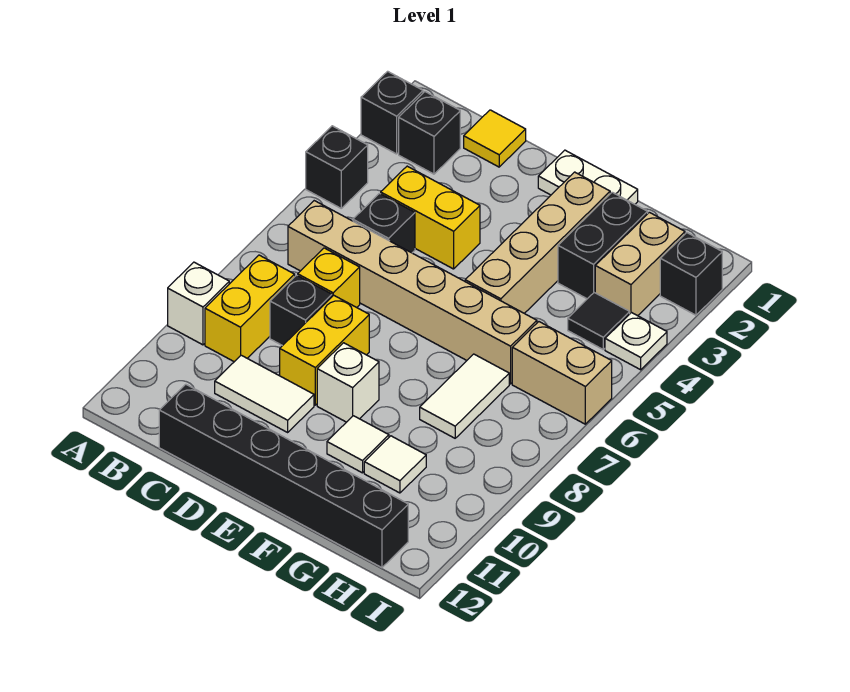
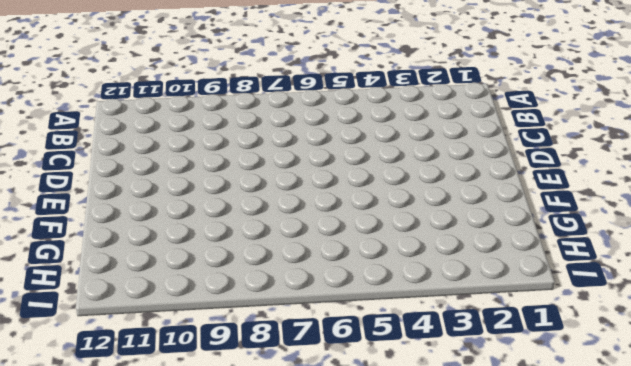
none -> black brick A2 level 1
none -> black brick A4 level 1
none -> white brick A9 level 1

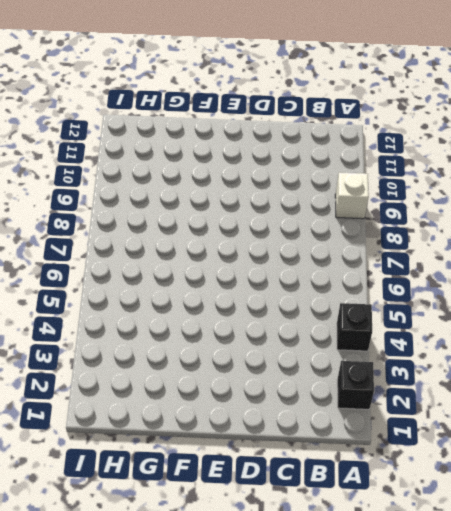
none -> black brick B2 level 1
none -> tan brick B6:G6 level 1
none -> yellow brick B8:B9 level 1

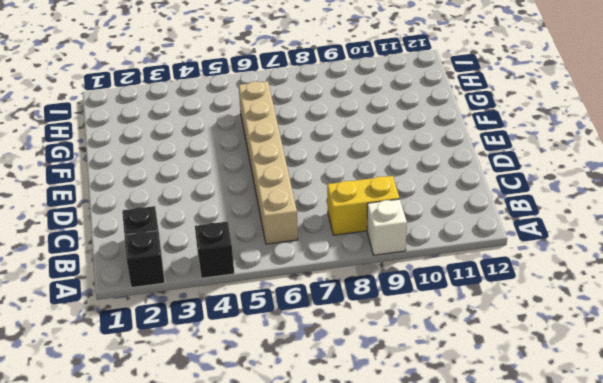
none -> yellow tile C1 level 1
none -> yellow brick C4:D4 level 1
none -> black brick C5 level 1

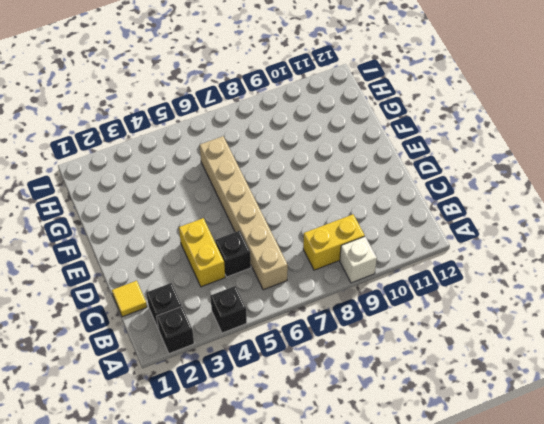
none -> yellow brick C7 level 1
none -> black brick C8 level 1
none -> white tile C10:D10 level 1

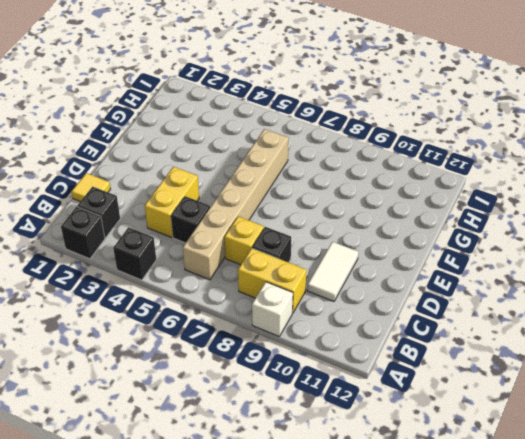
none -> black brick C12:H12 level 1
none -> yellow brick D8:D9 level 1
none -> white plate E1:F1 level 1

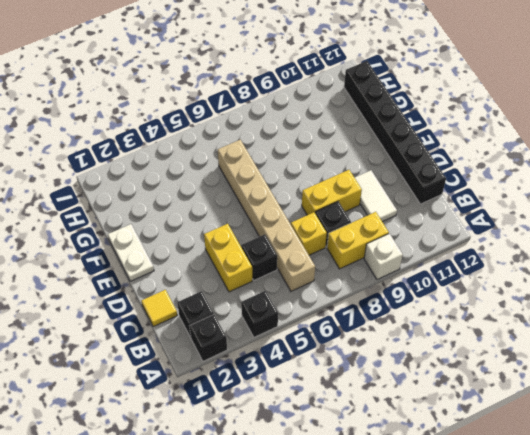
none -> white brick E9 level 1
none -> tan brick F2:F5 level 1
none -> white tile F10 level 1

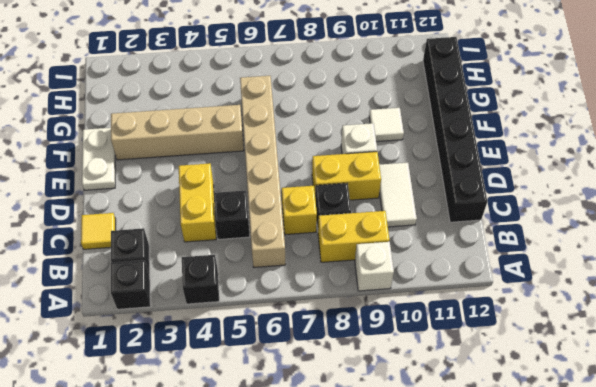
none -> black brick G2:G3 level 1
none -> white tile G7:G8 level 1
none -> white tile G10 level 1

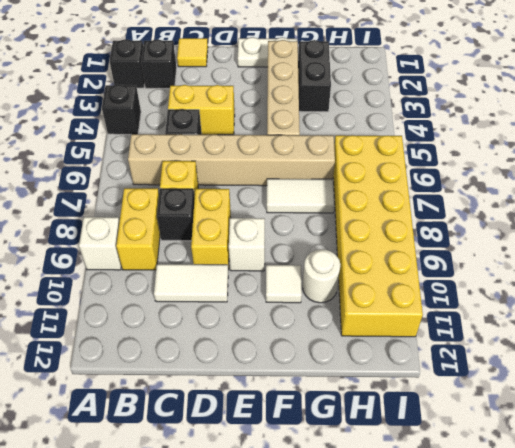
white tile F7:G7 level 1 -> white tile G7:G8 level 1
white round brick G10 level 1 -> white tile G10 level 1
yellow brick H6:I11 level 1 -> tan brick H6:I6 level 1
none -> black brick C12:H12 level 1
none -> tan brick H2:H3 level 1
none -> black tile H4 level 1

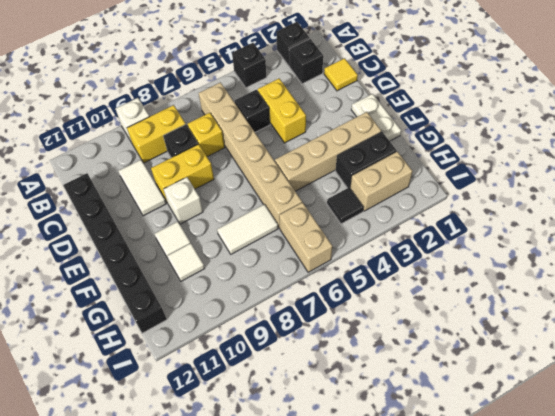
none -> black brick I2 level 1
none -> white plate I4 level 1

